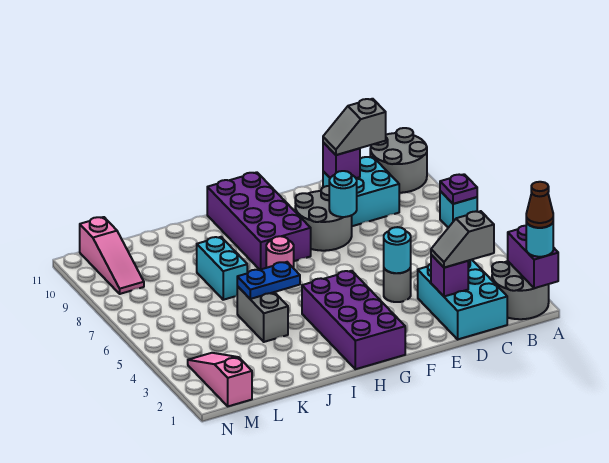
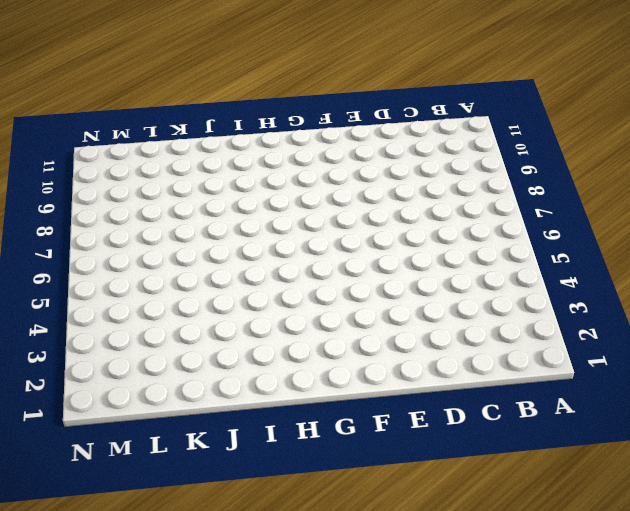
none -> grey round brick A1:B2 level 1
none -> cyan brick A7 level 1
none -> grey round brick A10:B11 level 1

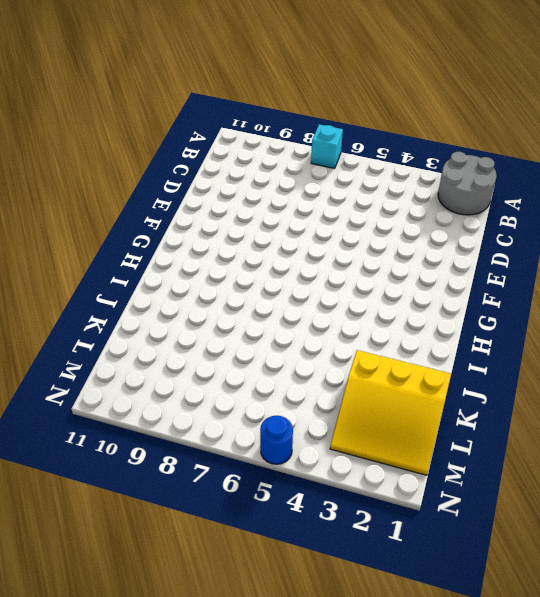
yellow slope K1:M3 level 1 top K -> pink slope M1:M3 level 1 top 1
blue round brick N5 level 1 -> none
none -> grey round brick A10:B11 level 1
none -> cyan brick C1:D3 level 1
none -> cyan brick C9:D10 level 1

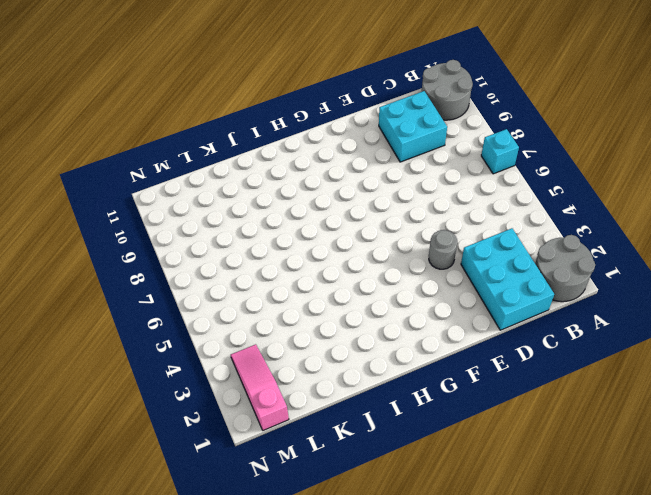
none -> grey round brick E8:F9 level 1
none -> purple brick G1:H4 level 1
none -> purple brick G8:H11 level 1

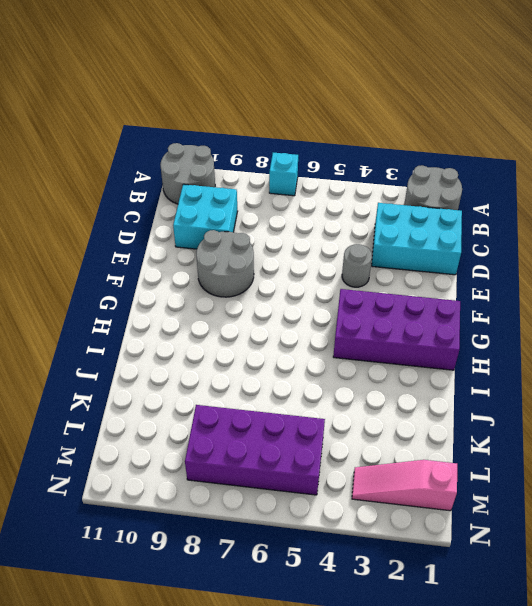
purple brick L5:M8 level 1 -> purple brick G8:H11 level 1
none -> pink round brick H7 level 1
none -> grey brick J4:J5 level 1
none -> cyan brick J7:J8 level 1

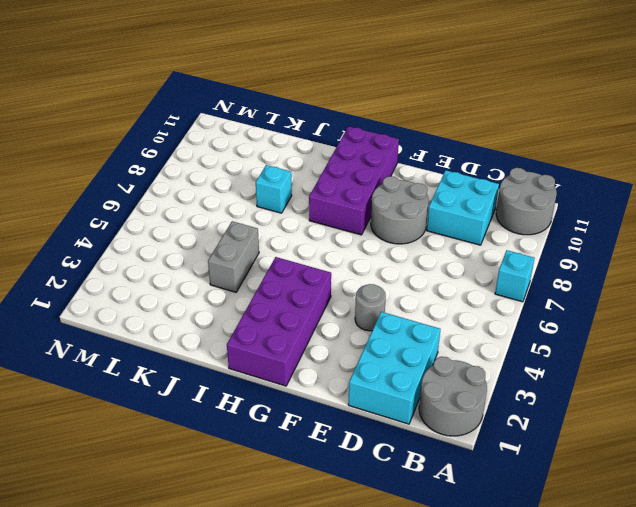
cyan brick J8 level 1 -> cyan brick J7:J8 level 1
none -> pink round brick H7 level 1
none -> pink slope M1:M3 level 1 top 1
none -> pink slope M9:M11 level 1 top 11

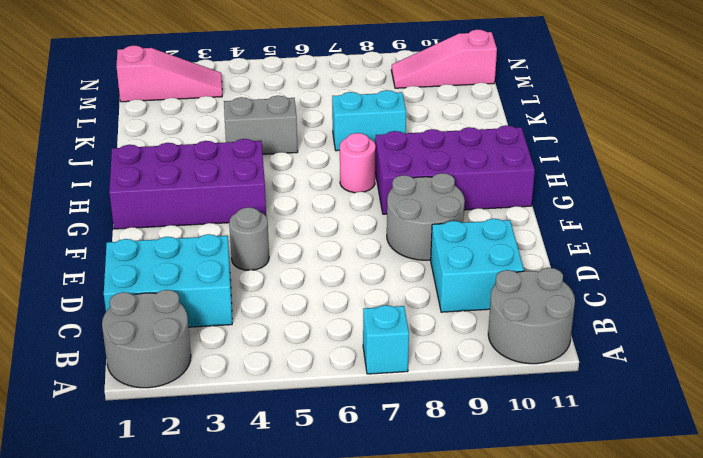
none -> purple brick A1:A2 level 2
none -> purple plate A7 level 2
none -> purple brick D2 level 2

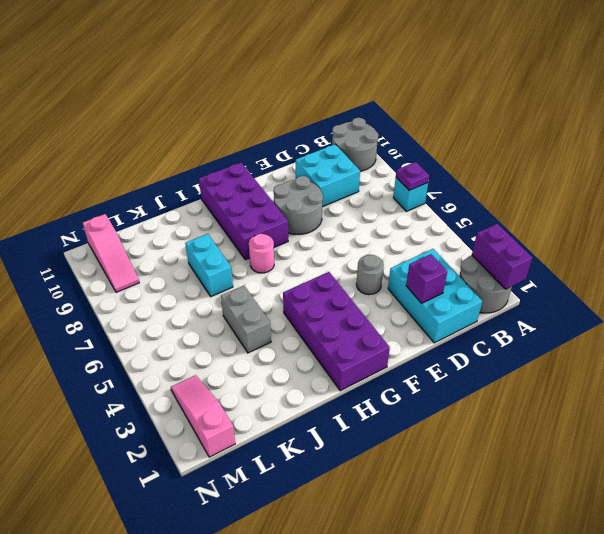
none -> purple brick D10 level 2
none -> cyan round brick E4 level 2
none -> cyan round brick E8 level 2

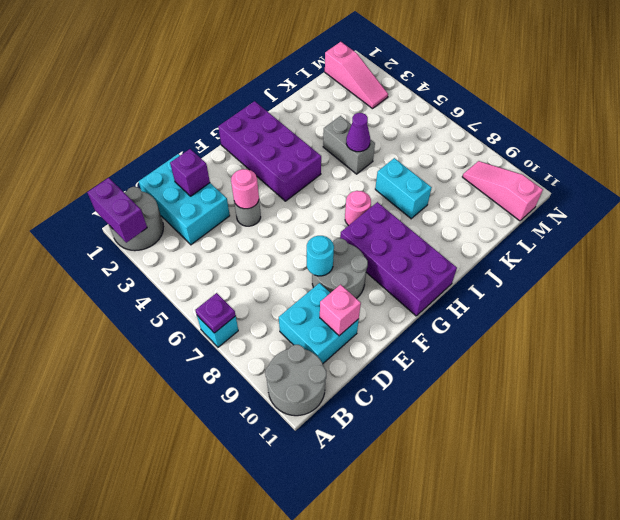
pink brick D10 level 2 -> purple brick D10 level 2
pink round brick E4 level 2 -> cyan round brick E4 level 2
purple cone J5 level 2 -> blue plate I5:J5 level 2
none -> cyan round brick A1 level 3
none -> grey slope C2:D2 level 3 top C
none -> grey slope C10:D10 level 3 top C

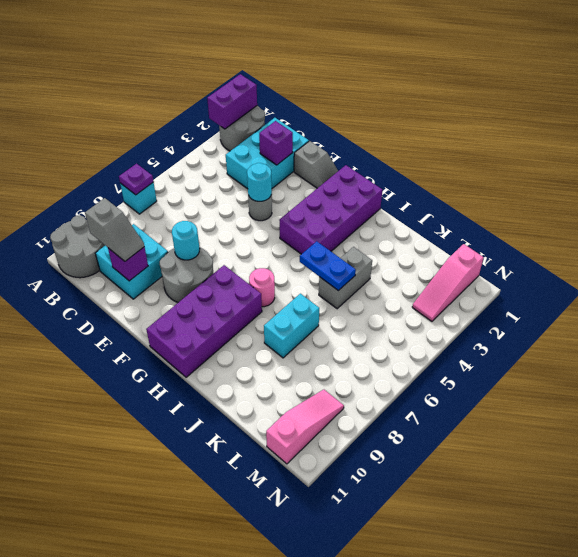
grey slope E1:F1 level 1 top E -> grey slope C2:D2 level 3 top C
none -> cyan round brick A1 level 3
none -> brown cone A1 level 4

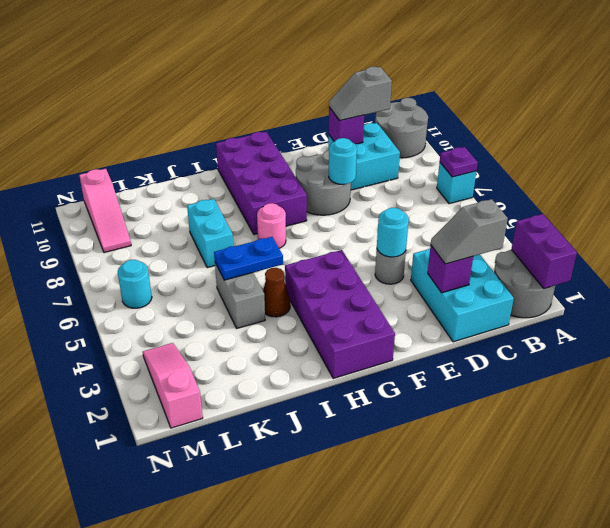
brown cone I4 level 1 -> brown cone A1 level 4
cyan round brick M6 level 1 -> cyan round brick A1 level 3

